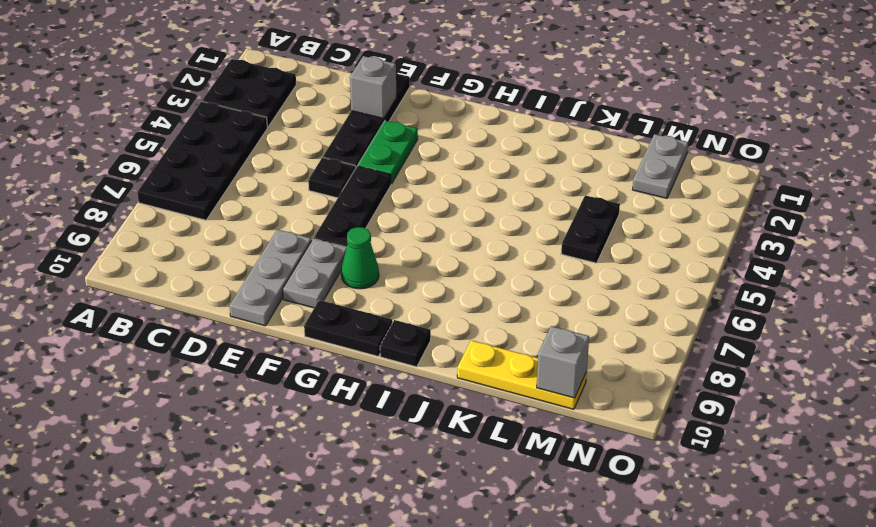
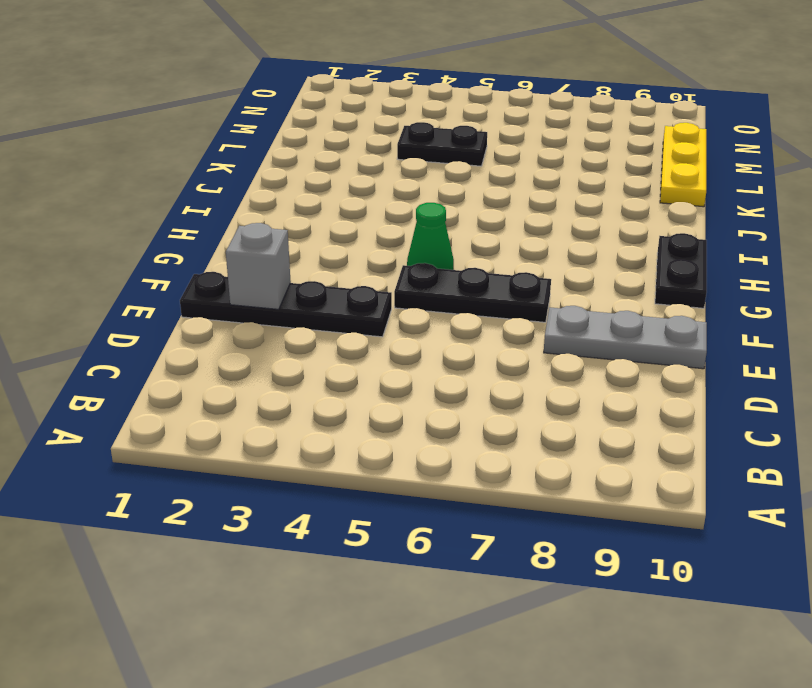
green cone G5 level 1 -> green cone G8 level 1
none -> black plate A2:B3 level 1
none -> black plate A4:B7 level 1
none -> black plate E5 level 1

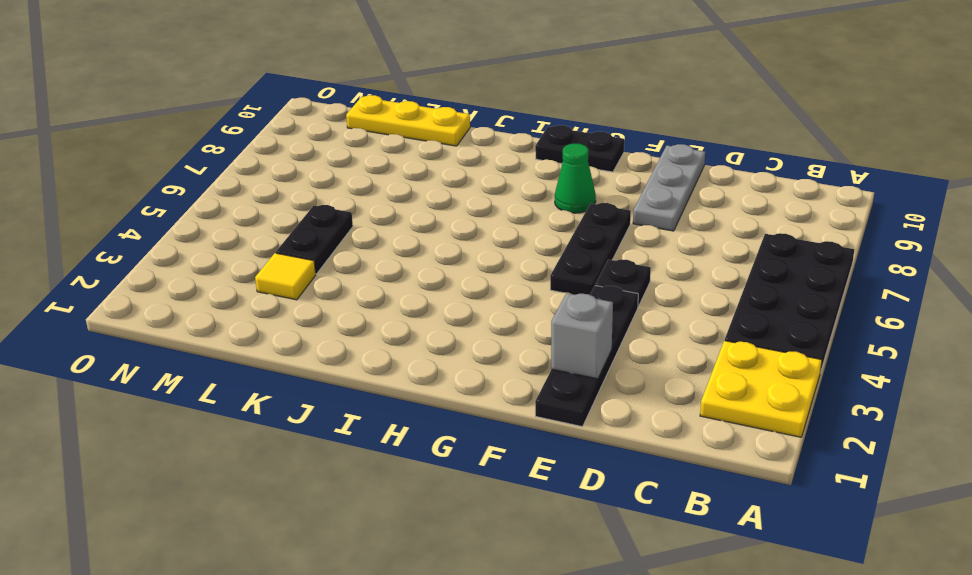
yellow plate A2:B3 level 1 -> black plate A2:B3 level 1
yellow tile L3 level 1 -> none
none -> green plate F3:F4 level 1
none -> grey plate F8:F9 level 1
none -> black plate I10 level 1

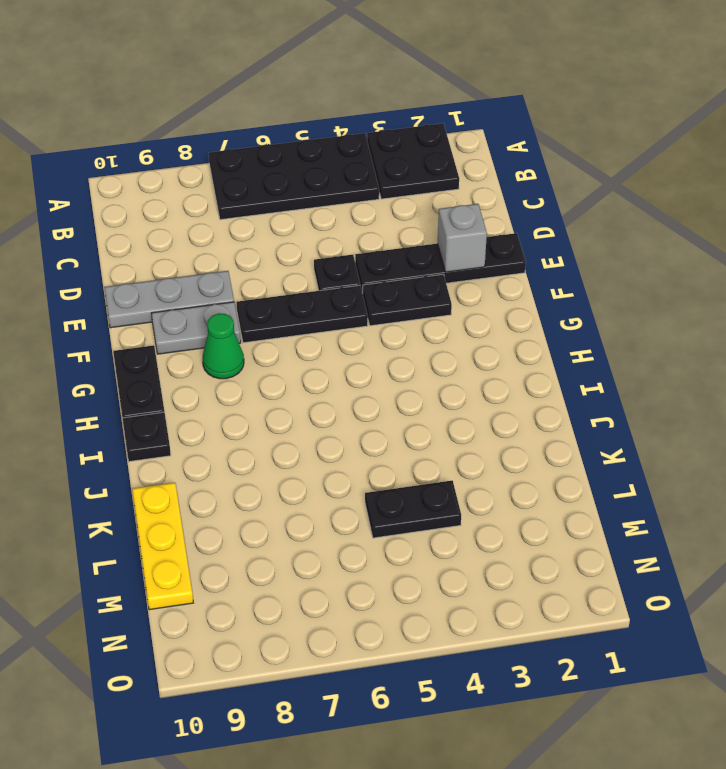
black plate F3:F4 level 1 -> green plate F3:F4 level 1
none -> grey plate M1:M2 level 1
none -> grey brick M10 level 2

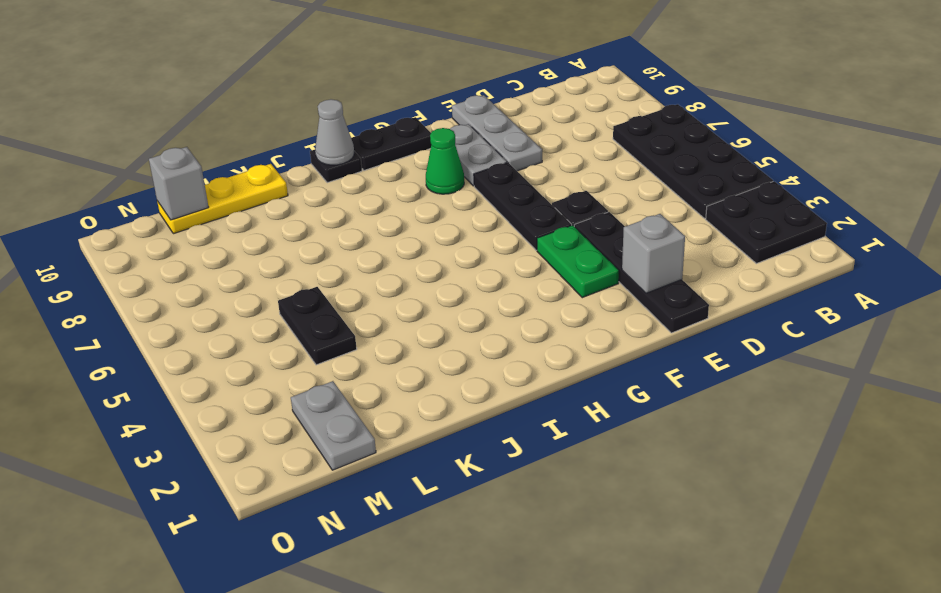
grey cone I10 level 2 -> none

